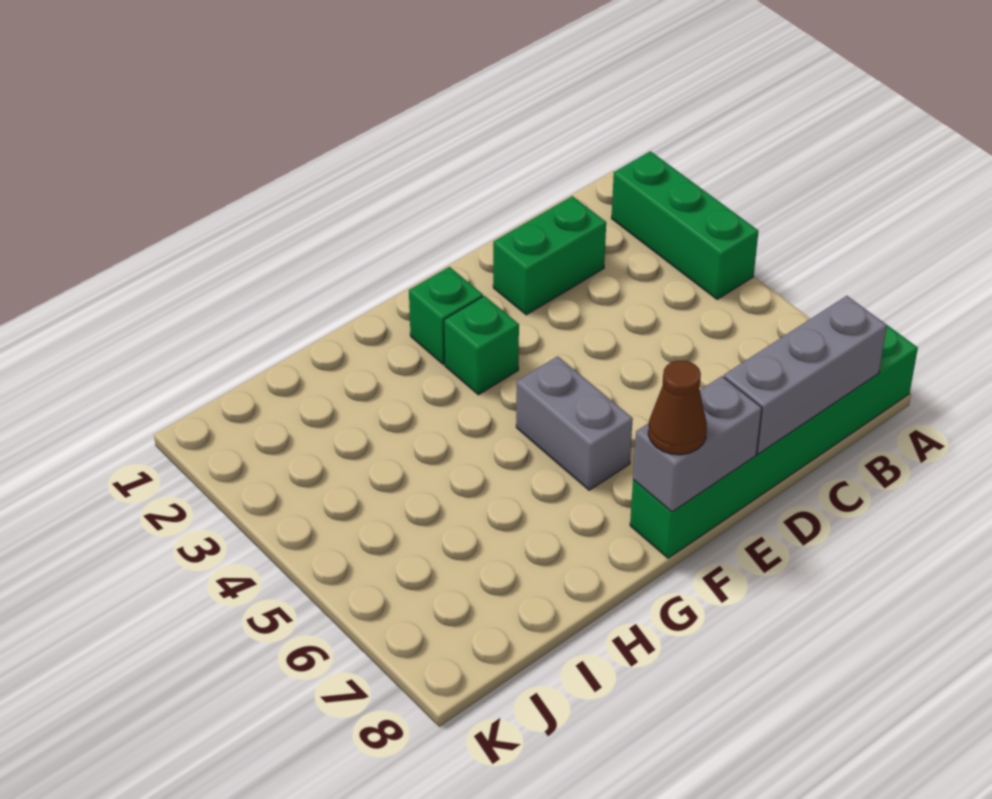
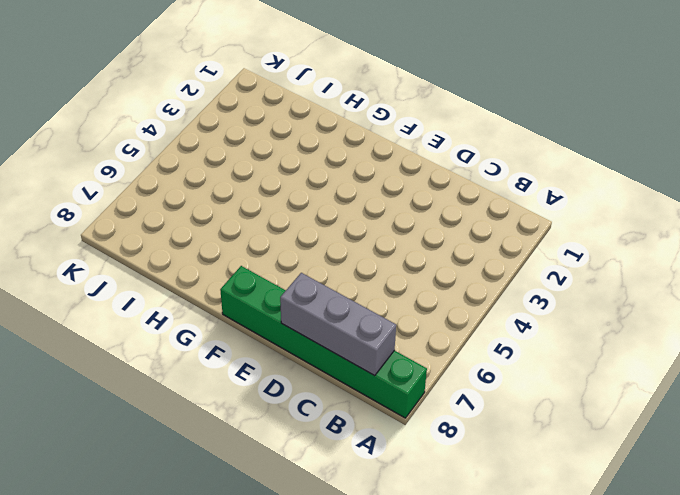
none -> green brick A2:A4 level 1
none -> green brick C2:D2 level 1

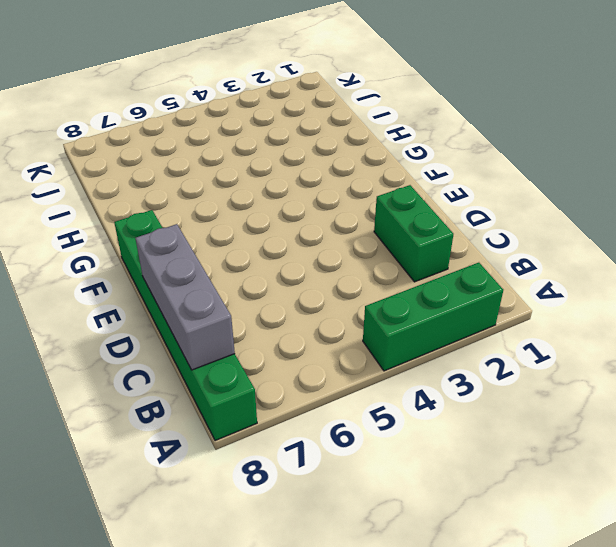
none -> green brick F2 level 1
none -> green brick F3 level 1

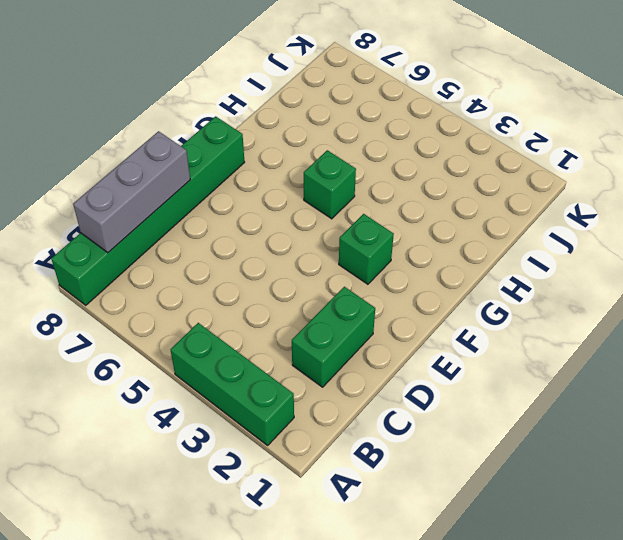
green brick G5 level 1 -> green brick F2 level 1
none -> grey brick F5:F6 level 1
none -> grey brick E8:F8 level 2

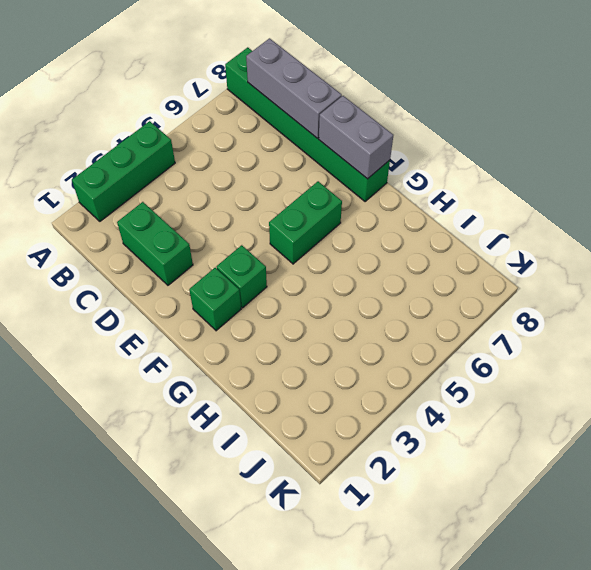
green brick F5:F6 level 1 -> grey brick F5:F6 level 1
none -> brown cone F8 level 3

